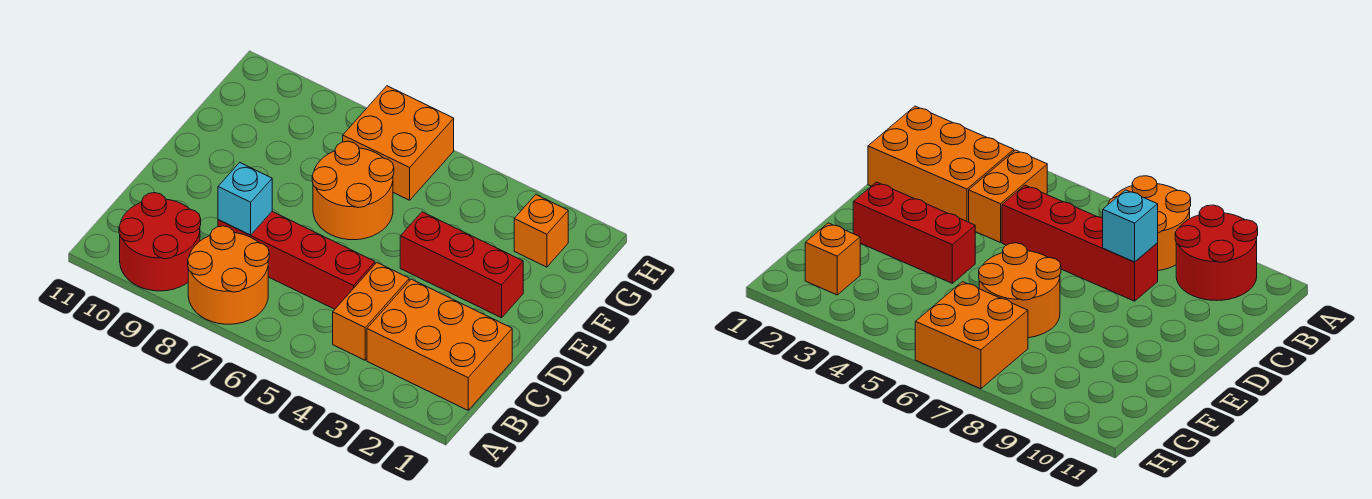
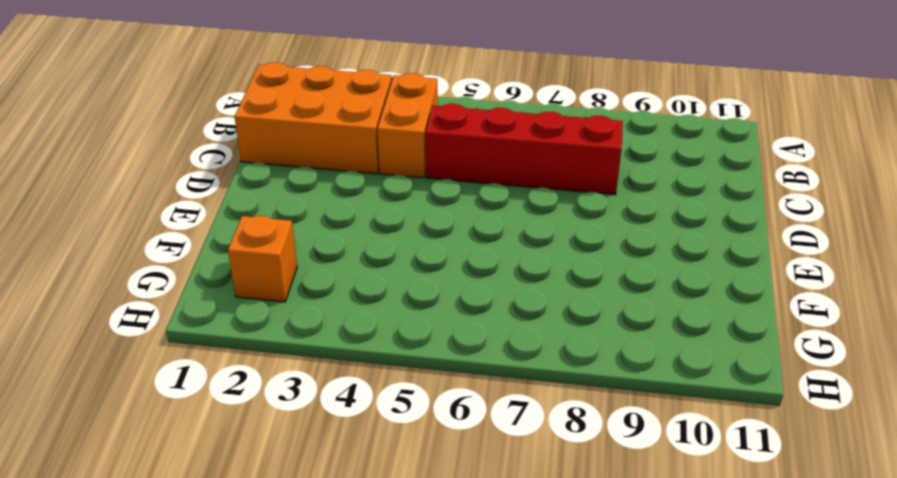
none -> orange round brick A7:B8 level 1
none -> red round brick A9:B10 level 1

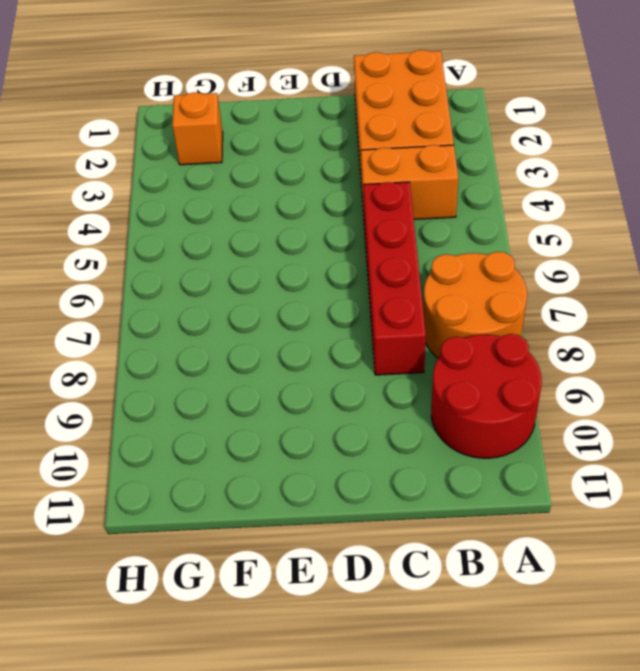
none -> red brick E2:E4 level 1
none -> orange round brick E6:F7 level 1

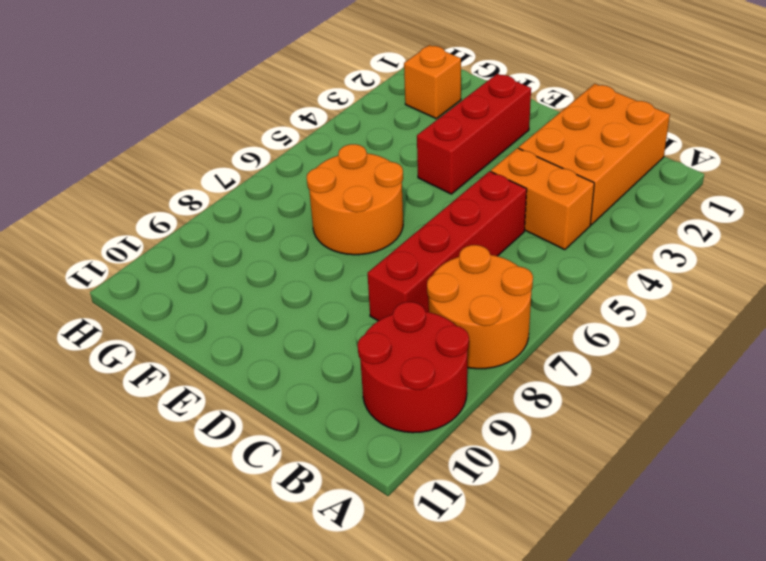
none -> orange brick G6:H7 level 1
none -> cyan brick C8 level 2

